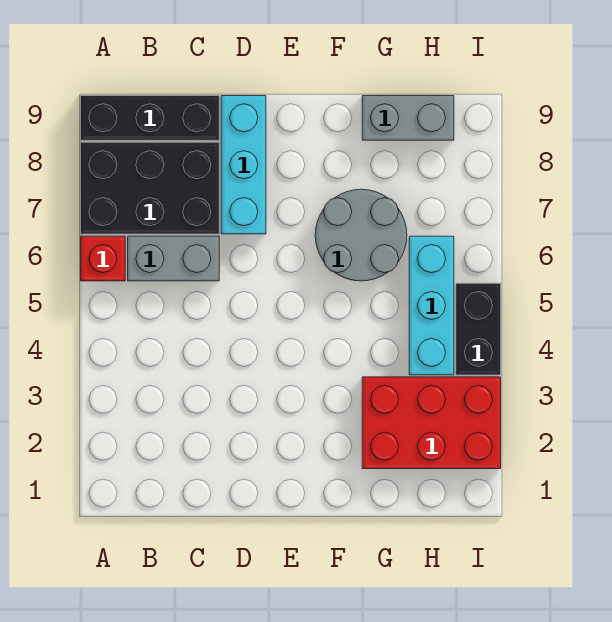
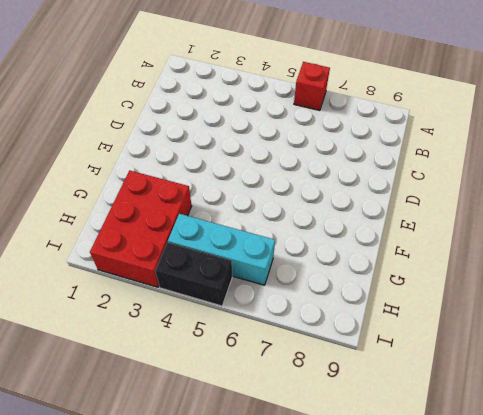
none -> black brick A7:C8 level 1
none -> black brick A9:C9 level 1

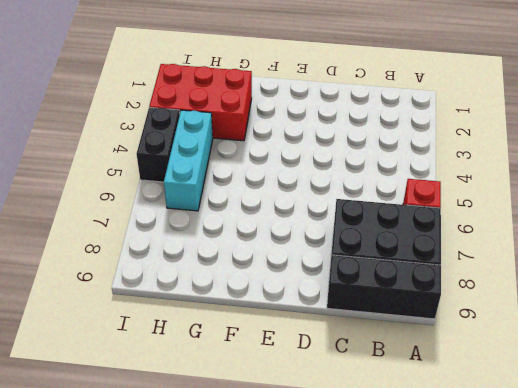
none -> grey brick B6:C6 level 1
none -> cyan brick D7:D9 level 1

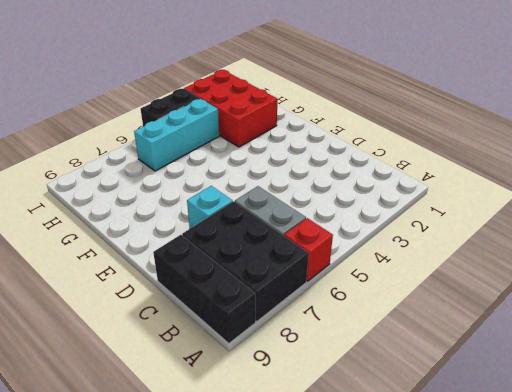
cyan brick D7 level 1 -> cyan brick D7:D9 level 1
none -> grey round brick F6:G7 level 1
none -> grey brick G9:H9 level 1

